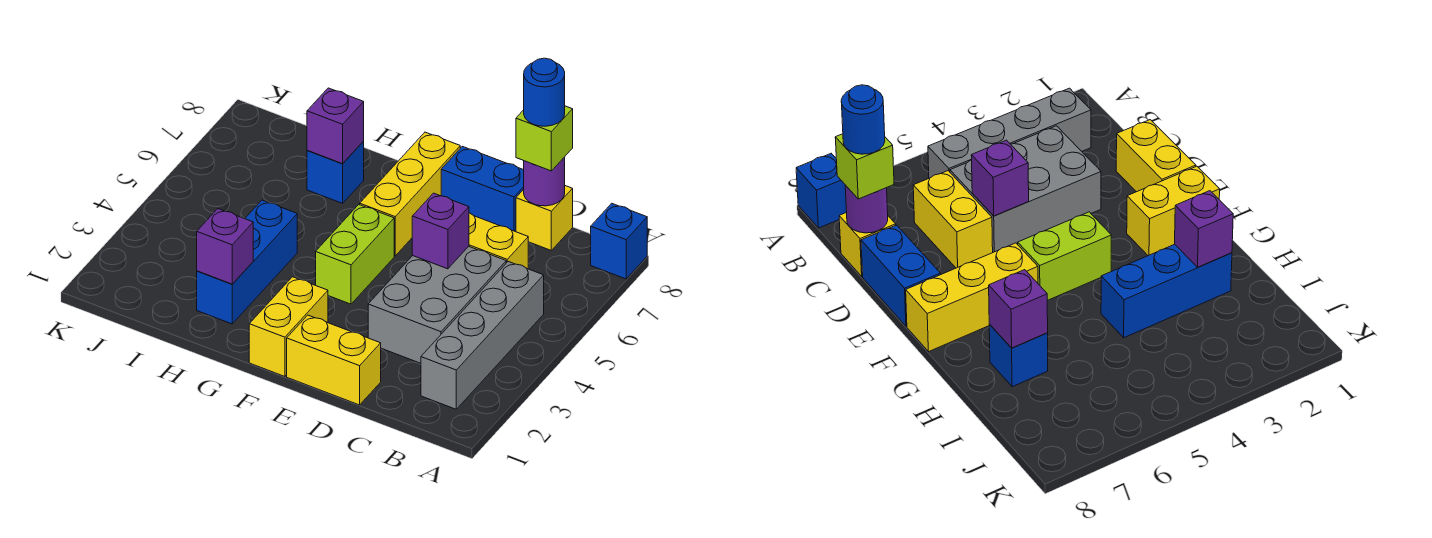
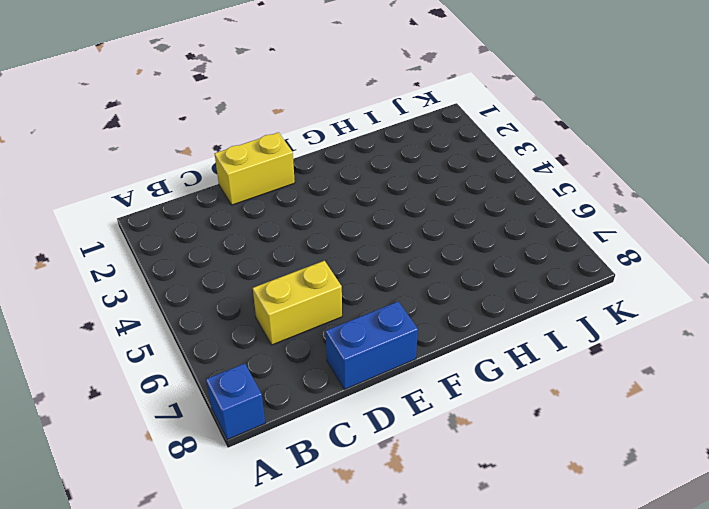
none -> grey brick B2:B5 level 1
none -> grey brick C3:D5 level 1
none -> yellow brick C8 level 1

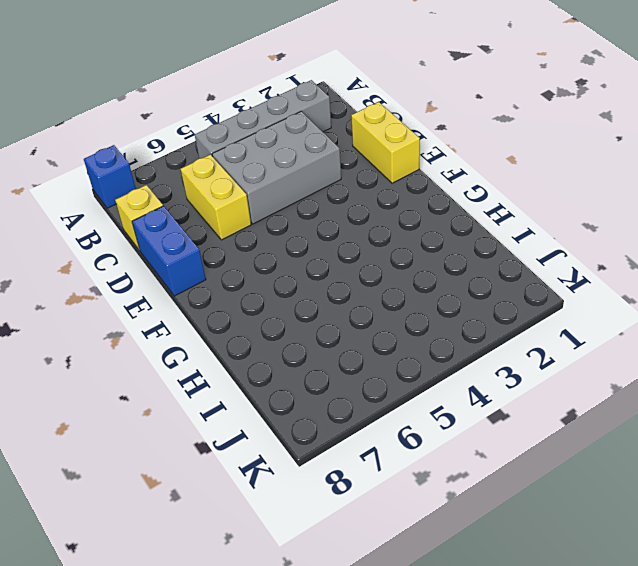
none -> yellow brick F1:F2 level 1
none -> lime brick F4:F5 level 1
none -> yellow brick F6:F8 level 1

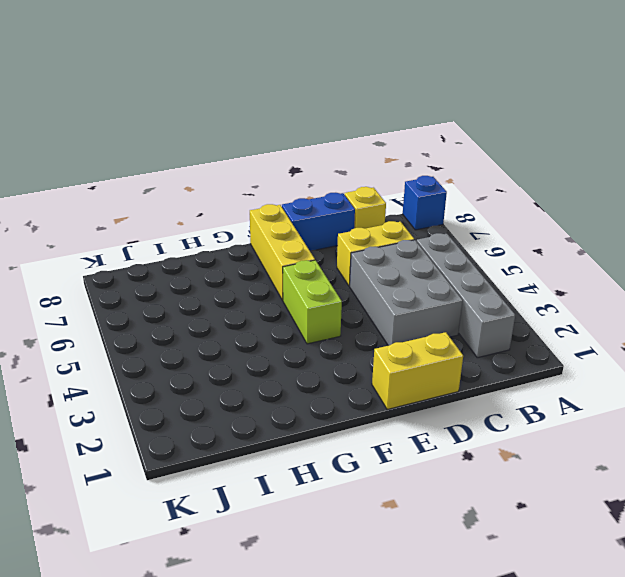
none -> yellow brick F1:F2 level 1
none -> blue brick H2:H4 level 1
none -> blue brick H7 level 1

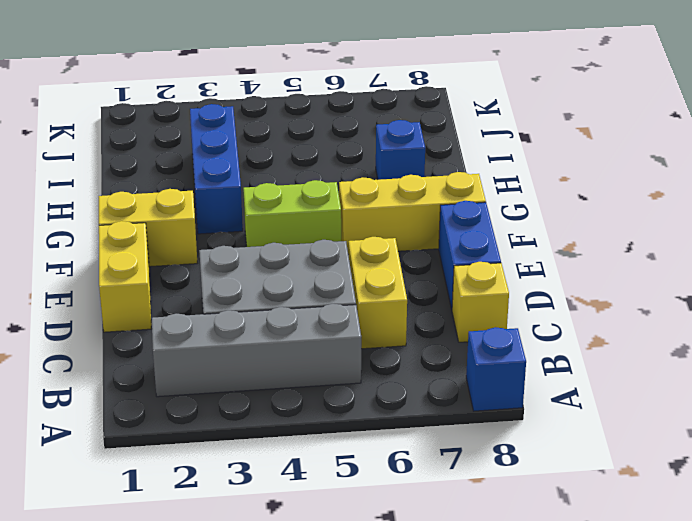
blue brick G3:I3 level 1 -> blue brick H2:H4 level 1
none -> purple round brick C8 level 2
none -> purple brick D5 level 2
none -> purple brick H2 level 2

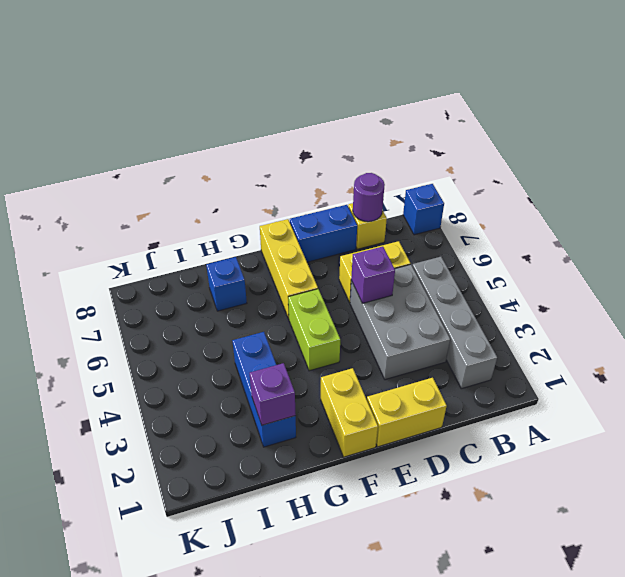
none -> purple brick H7 level 2
none -> lime brick C8 level 3
none -> blue round brick C8 level 4

